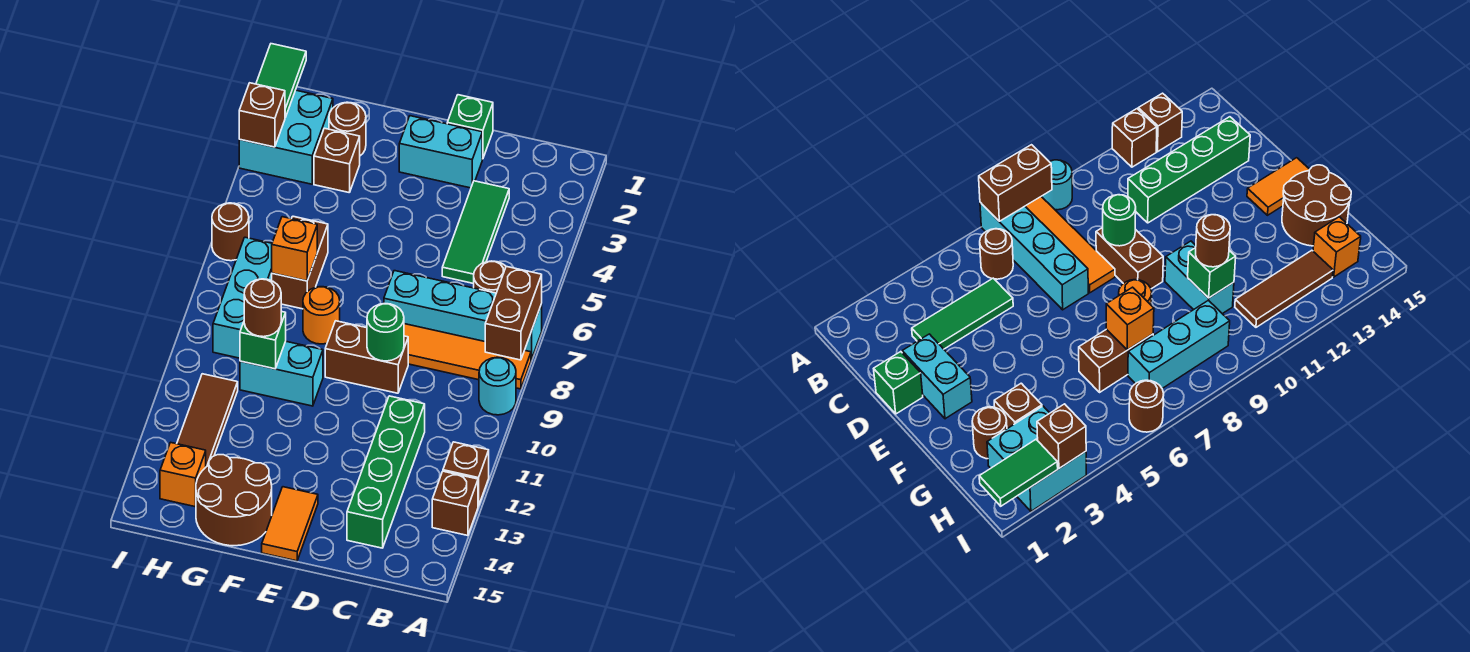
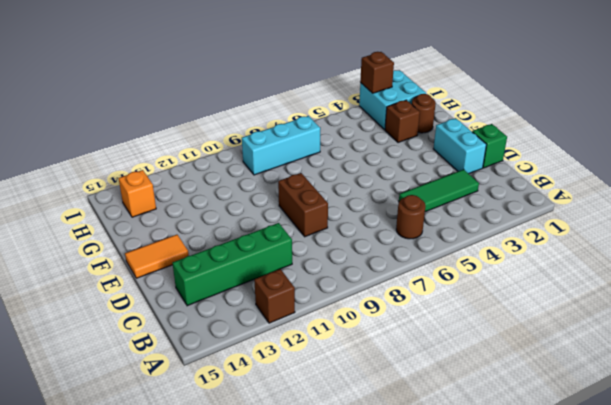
none -> cyan brick A7:D7 level 1
none -> orange tile A8:D8 level 1
none -> cyan round brick A9 level 1
none -> brown brick A13 level 1

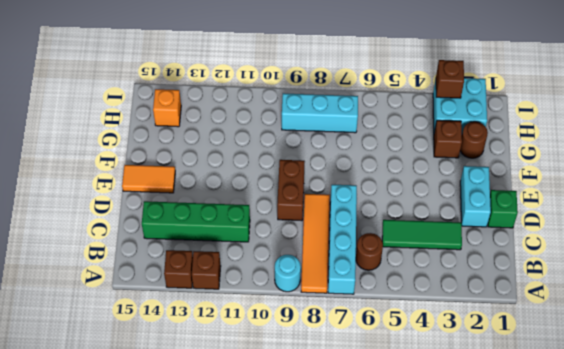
none -> orange round brick F8 level 1
none -> cyan brick F10:G10 level 1
none -> brown round brick F14:G15 level 1
none -> brown brick G6:G7 level 1

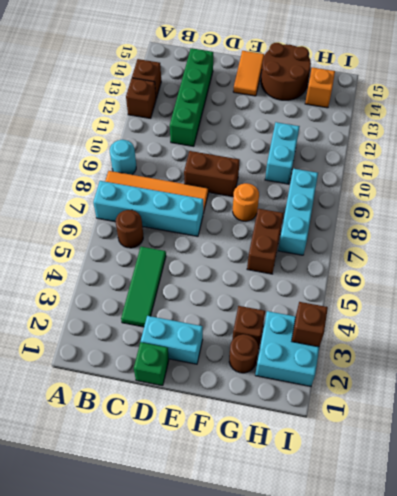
cyan brick G10:G11 level 1 -> cyan brick F10:G10 level 1
none -> brown tile H11:H13 level 1
none -> brown round brick I6 level 1
none -> brown brick A7:A8 level 2
none -> green round brick D9 level 2

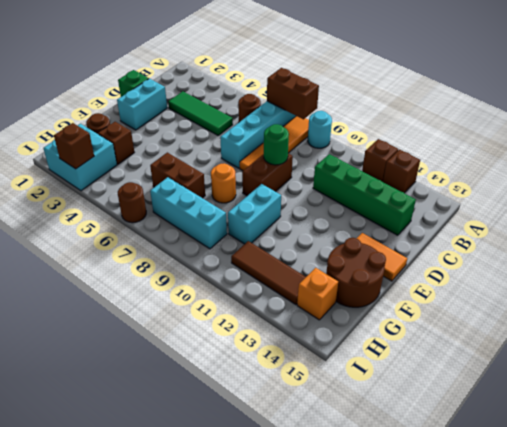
none -> orange brick G7 level 2
none -> green brick G10 level 2
none -> green tile I1:I2 level 2
none -> brown round brick G10 level 3

